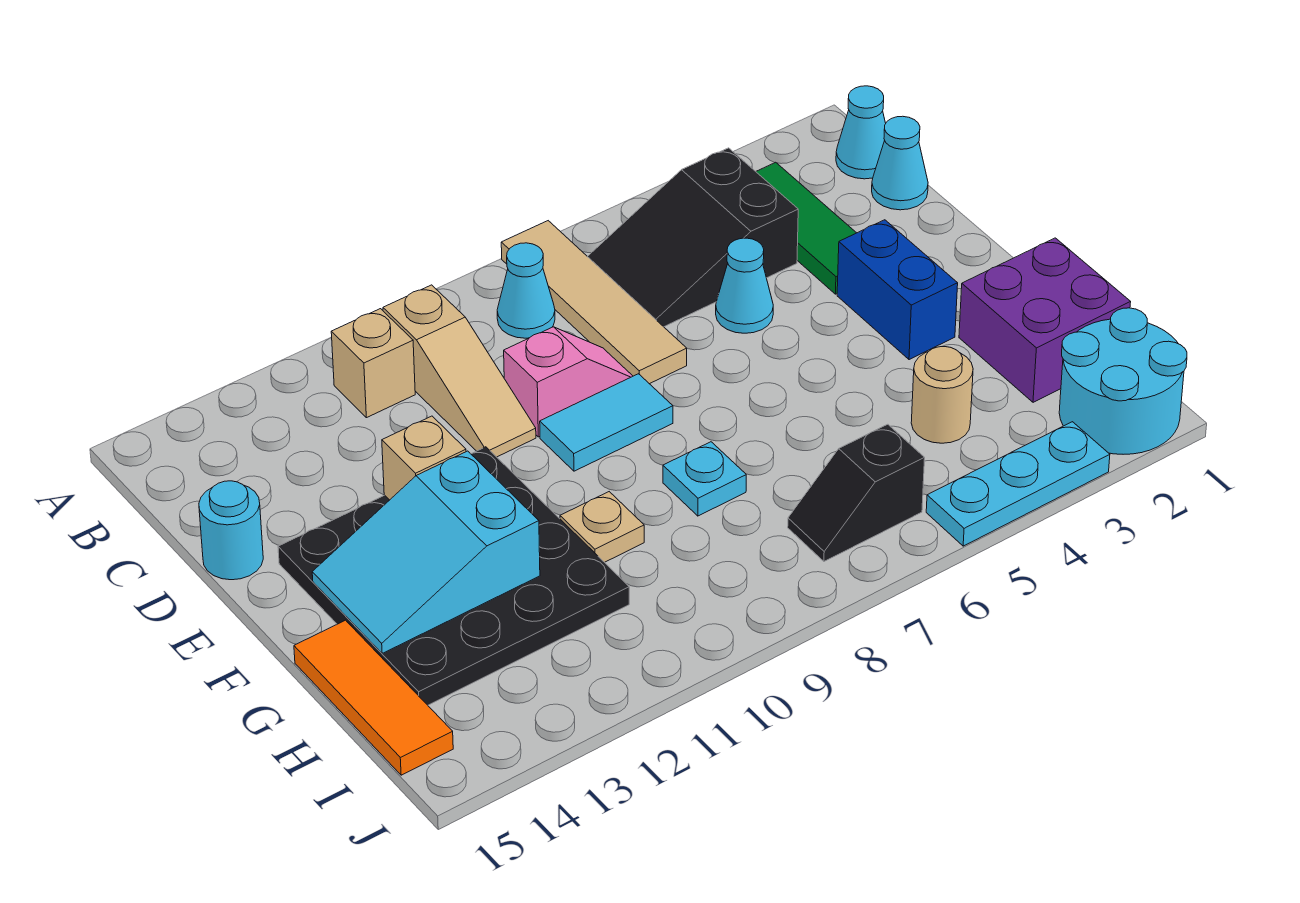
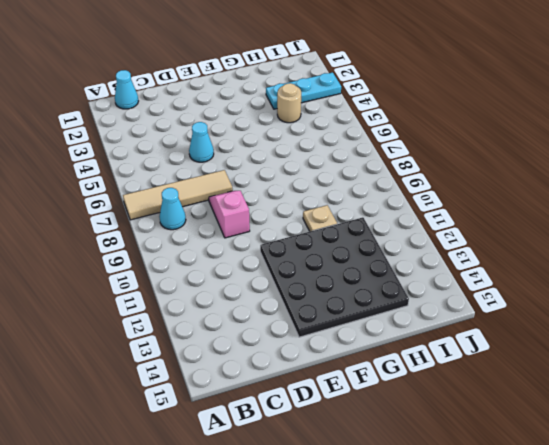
cyan plate H3:J3 level 1 -> cyan plate J3:J5 level 1
none -> green tile B3:D3 level 1
none -> black slope B4:C6 level 1 top 4
none -> tan slope B10:D10 level 1 top B

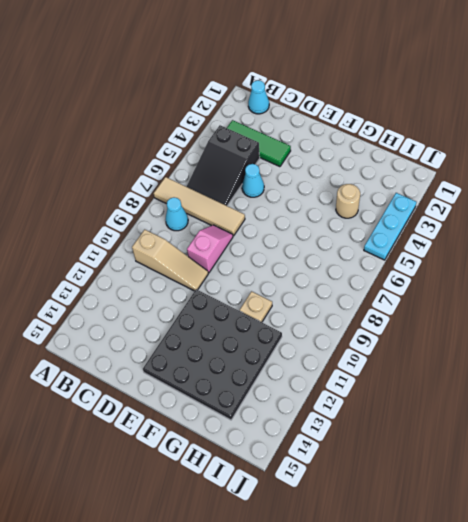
none -> tan brick B11 level 1
none -> cyan cone C1 level 1
none -> cyan round brick D15 level 1

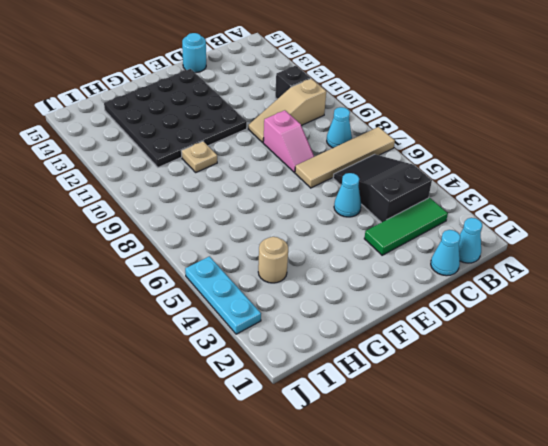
black brick B11 level 1 -> tan brick B11 level 1
none -> blue brick E3:F3 level 1
none -> cyan tile E8:E9 level 1
none -> purple brick G1:H2 level 1

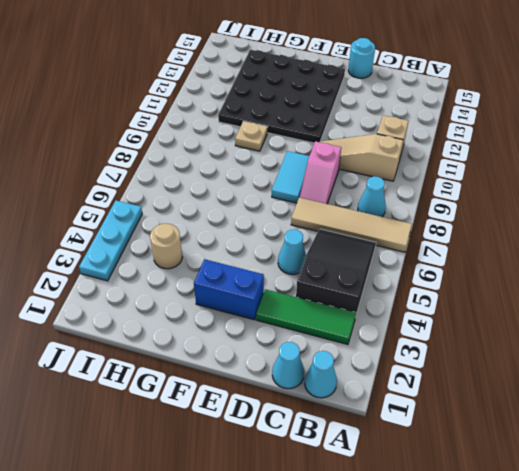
none -> purple brick G1:H2 level 1
none -> cyan plate G8 level 1
none -> orange tile G15:I15 level 1

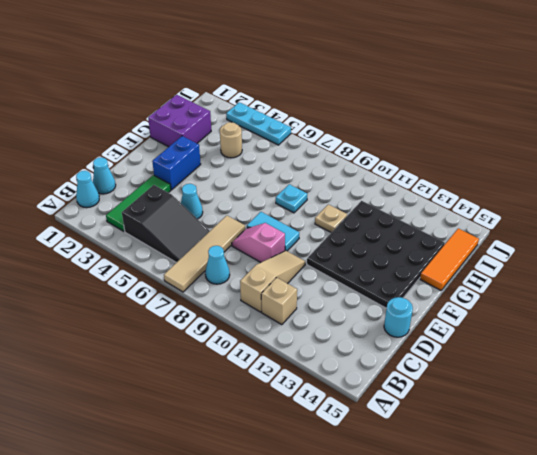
none -> cyan round brick I1:J2 level 1
none -> black slope I6:I7 level 1 top 6
none -> tan brick E12 level 2

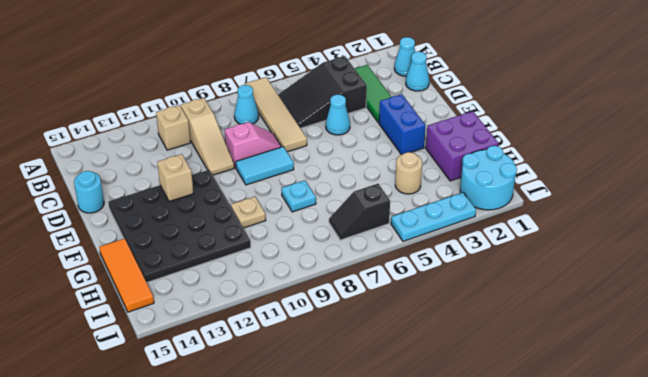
none -> cyan slope F12:G14 level 2 top 12

